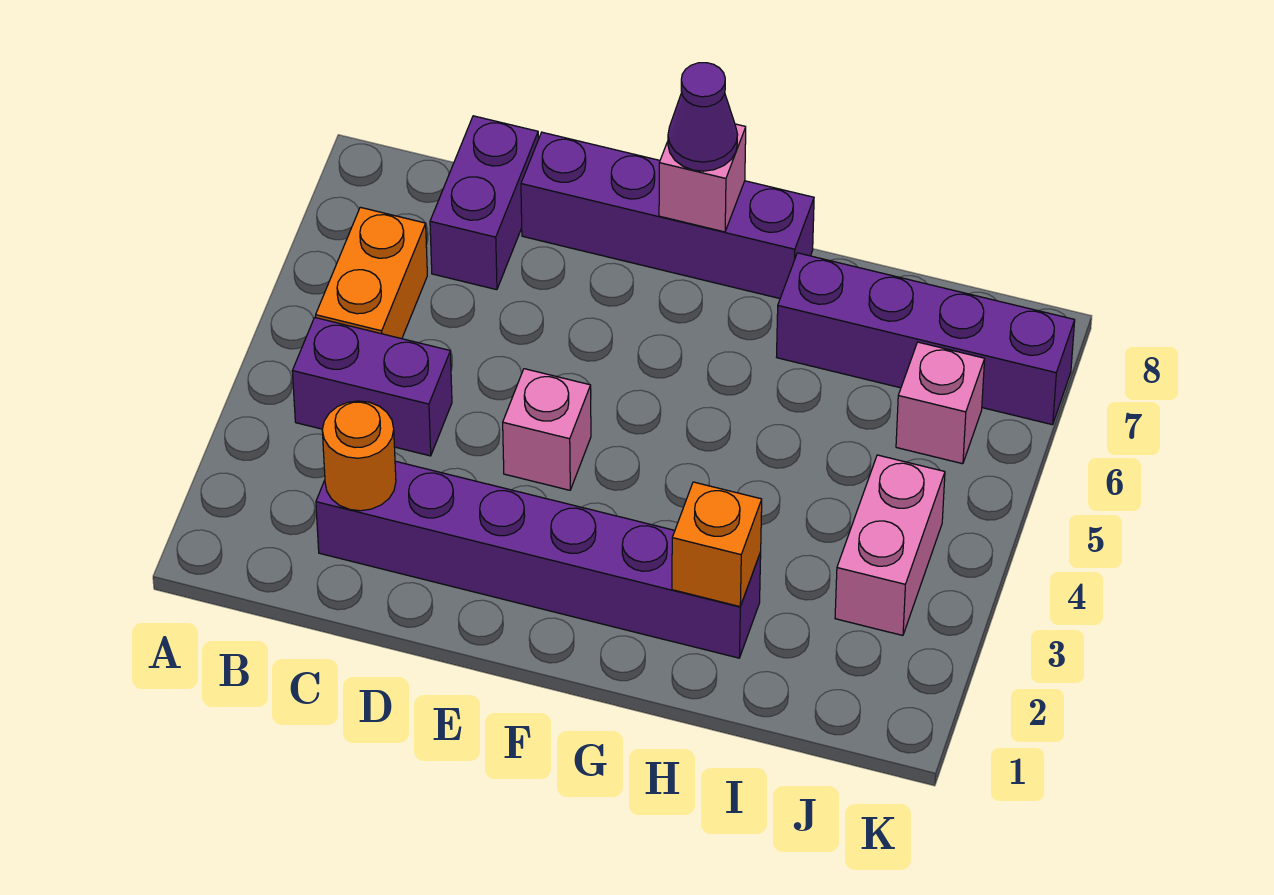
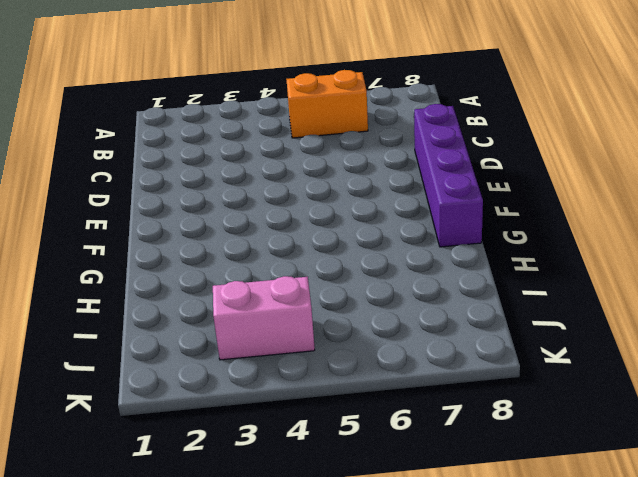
none -> purple brick B4:C4 level 1
none -> purple brick C2:H2 level 1
none -> purple brick C7:C8 level 1

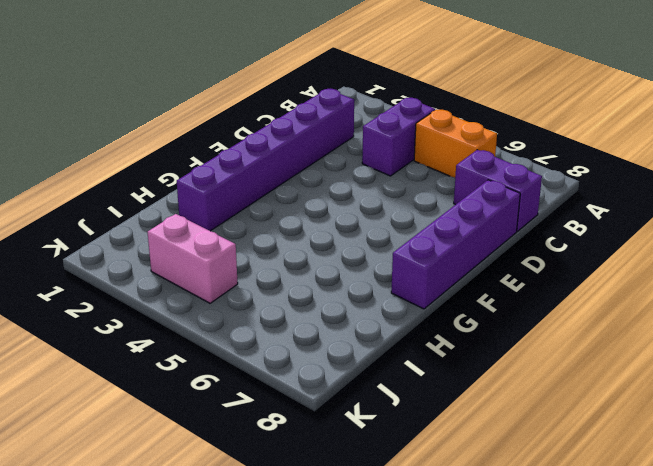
none -> pink brick E4 level 1
none -> purple brick H7:K7 level 1
none -> pink brick J6 level 1

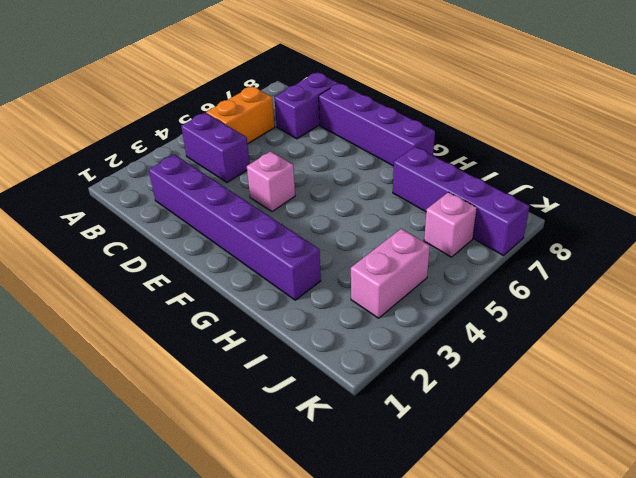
none -> orange round brick C2 level 2
none -> pink brick F8 level 2
none -> orange brick H2 level 2

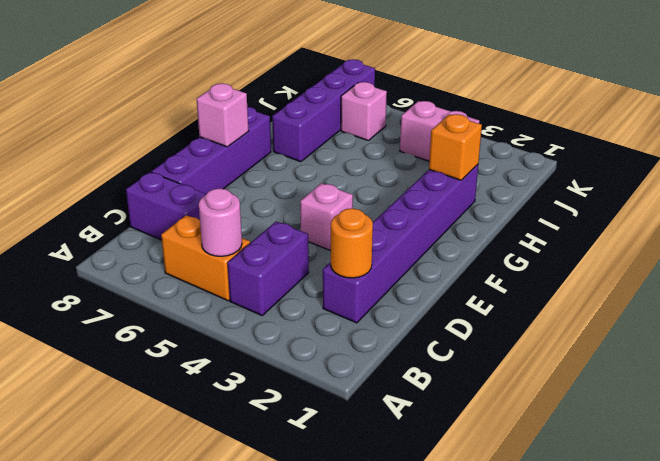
pink round brick B5 level 2 -> none
none -> purple cone F8 level 3

